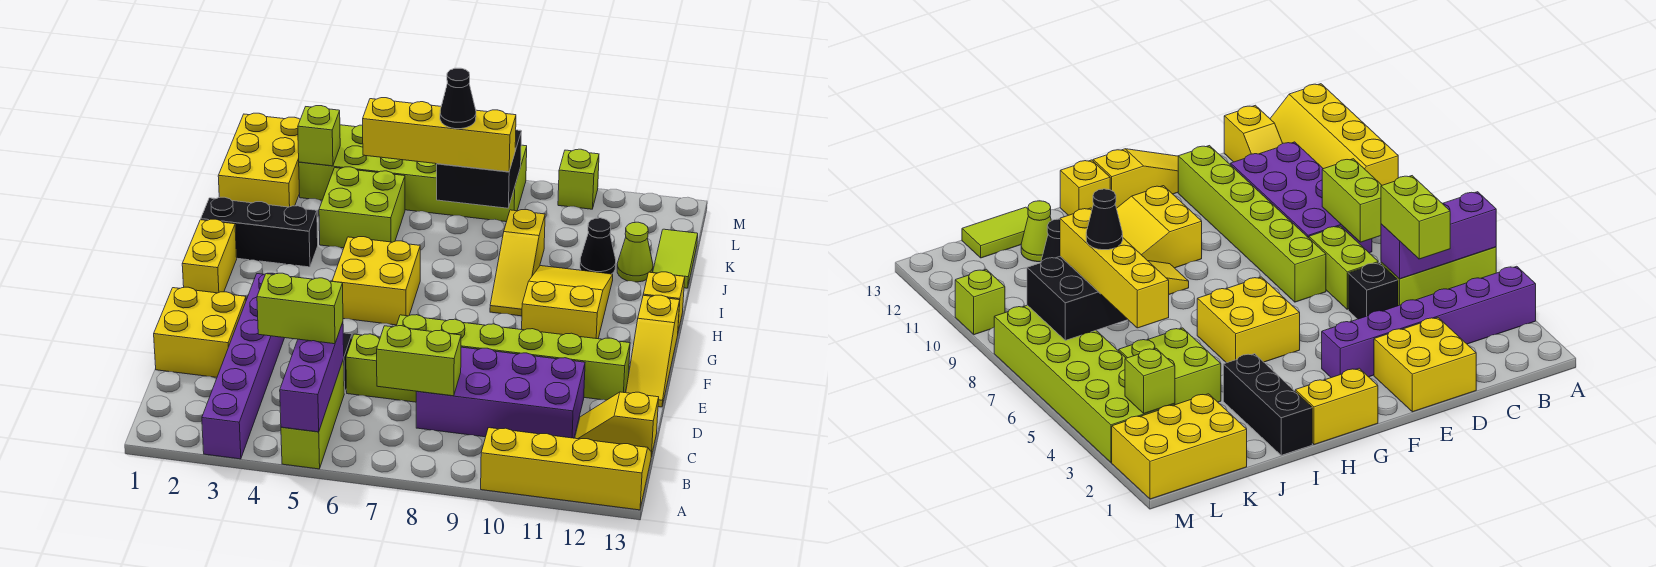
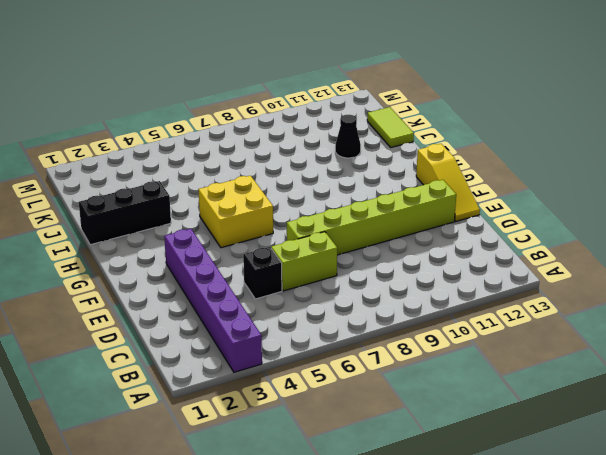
none -> lime brick A5:C5 level 1
none -> yellow slope A10:B13 level 1 top A
none -> purple brick C8:D11 level 1
none -> yellow slope C12:C13 level 1 top 13

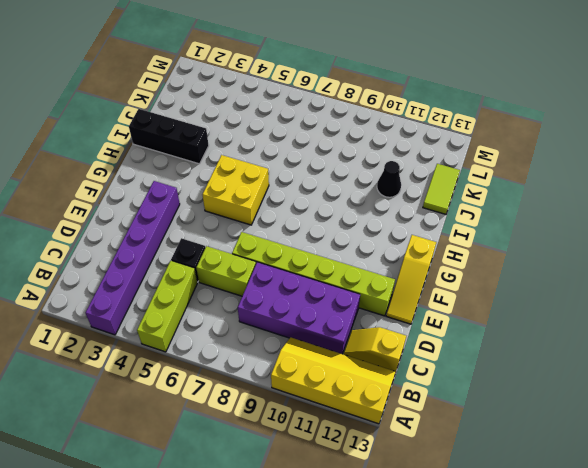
none -> yellow brick D1:E2 level 1
none -> yellow brick G1:H1 level 1
none -> yellow slope G10:I11 level 1 top G
none -> yellow slope H9:J9 level 1 top J

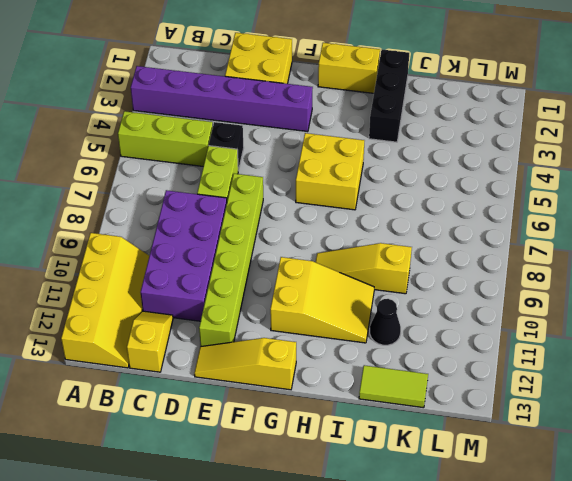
none -> yellow brick H13 level 1
none -> lime brick J4:K5 level 1
none -> lime cone J12 level 1
none -> yellow brick K1:M2 level 1

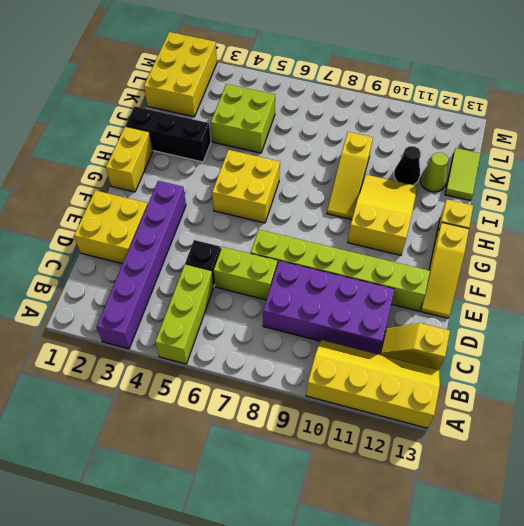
none -> lime brick L3:M8 level 1
none -> lime brick M10 level 1
none -> purple brick A5:C5 level 2
none -> lime brick C7:C8 level 2

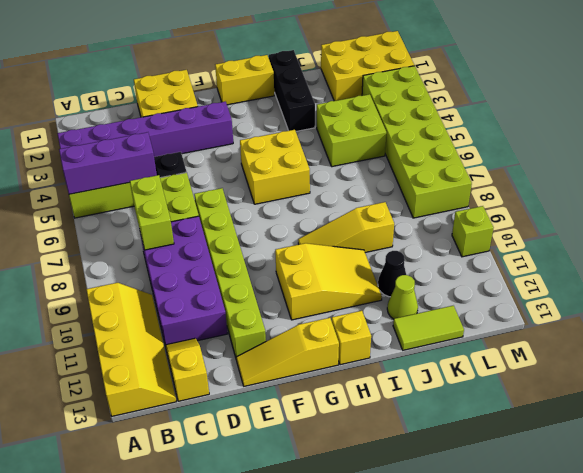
none -> black brick K7:L8 level 2
none -> lime brick L3 level 2
none -> lime brick C4:C5 level 3
none -> yellow brick K5:K8 level 3

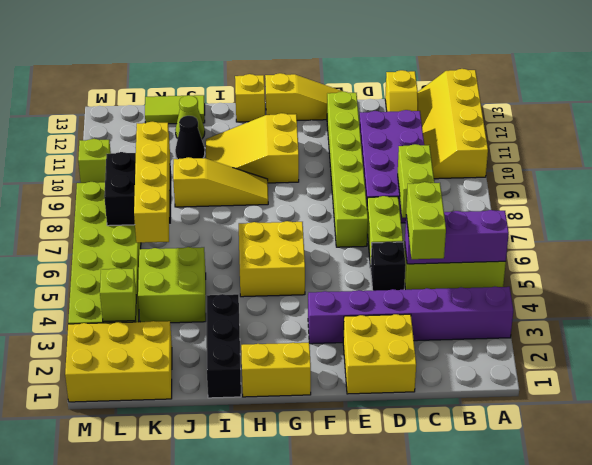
none -> black cone K7 level 4

